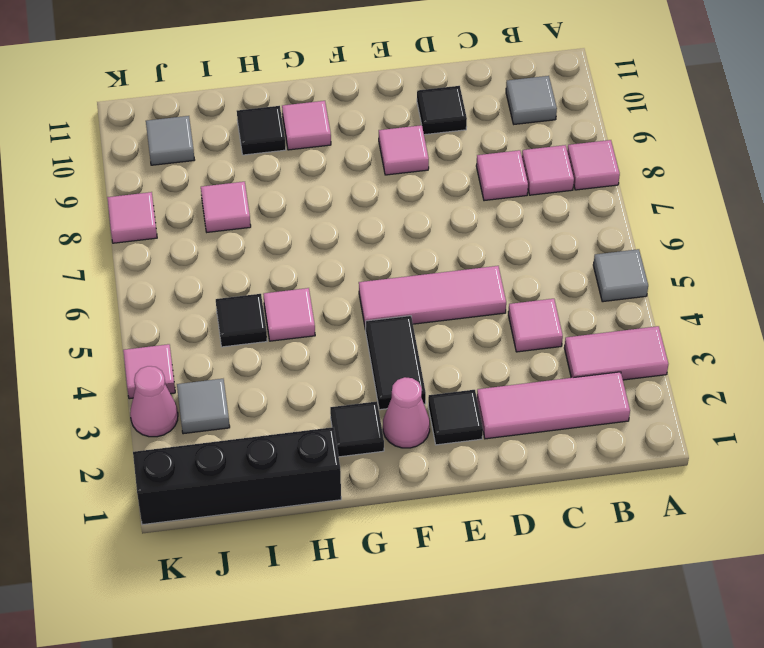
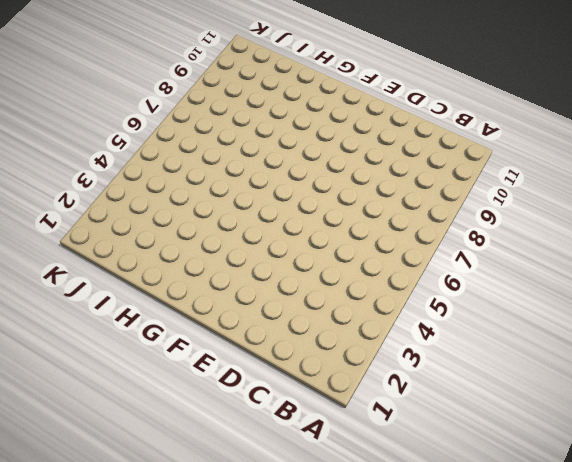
none -> pink tile A3:B3 level 1
none -> grey tile A5 level 1
none -> pink tile A8 level 1

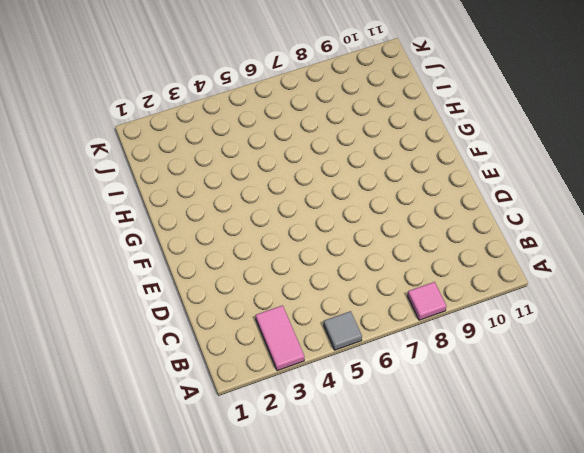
none -> pink tile B2:D2 level 1
none -> pink tile B8 level 1
none -> grey tile B10 level 1

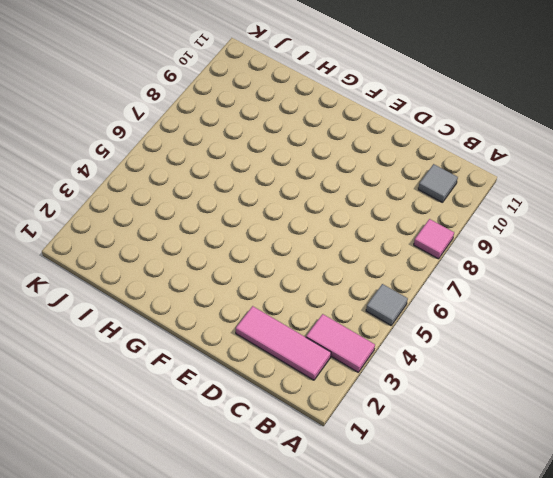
none -> pink tile B8 level 1
none -> pink tile C4 level 1
none -> pink tile C8 level 1

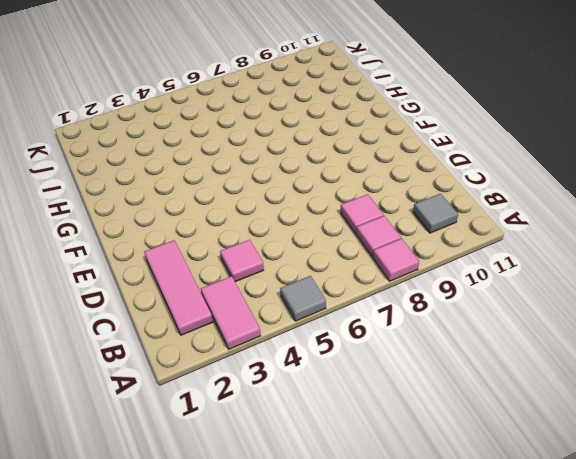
none -> pink tile D5:F5 level 1
none -> black tile D10 level 1
none -> black tile E2 level 1

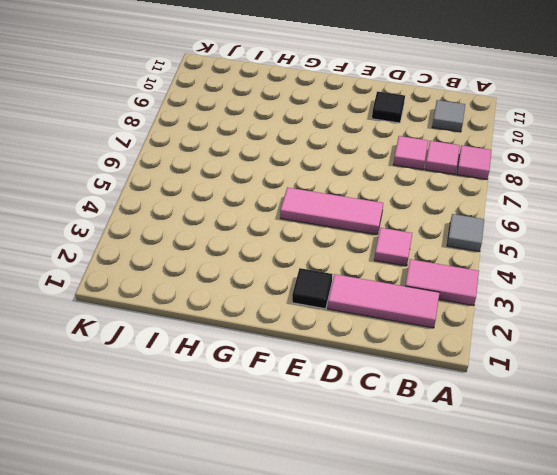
none -> pink tile E9 level 1
none -> pink cone F2 level 1
none -> black tile F3:F4 level 1

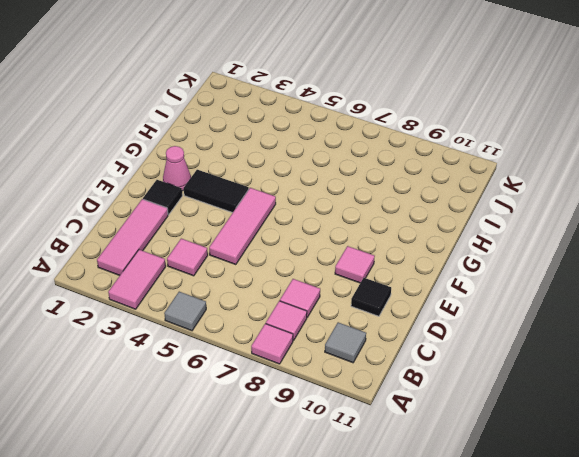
none -> black tile G2 level 1
none -> pink tile G10 level 1
none -> black brick H1:K1 level 1

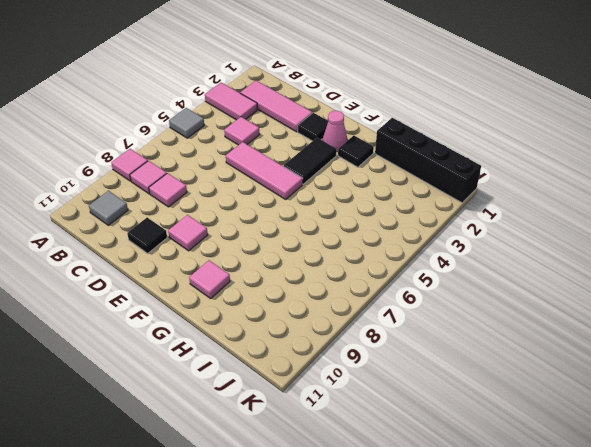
none -> pink tile H5 level 1
none -> black tile H10 level 1
none -> black tile I5 level 1

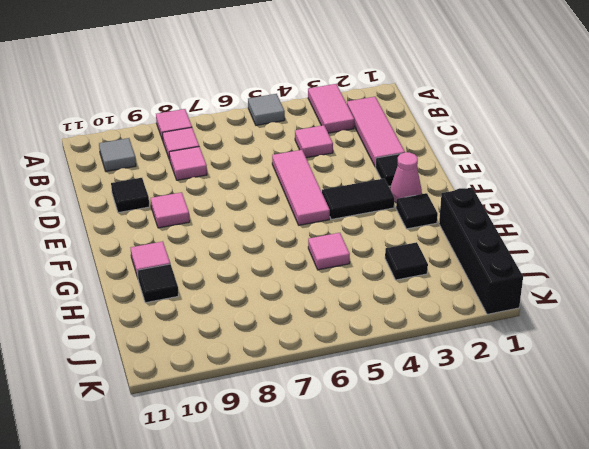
black tile I3 level 1 -> black tile I5 level 1
none -> pink tile I8 level 1
none -> grey tile J3 level 1
none -> grey tile J10 level 1

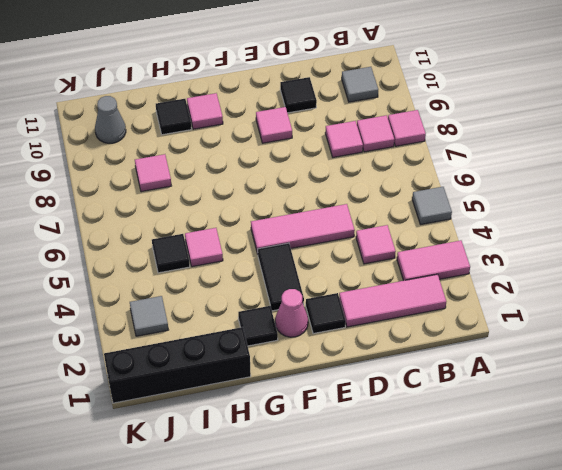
grey cone J10 level 1 -> grey tile J10 level 1
none -> pink cone K3 level 1
none -> pink tile K4 level 1
none -> pink tile K8 level 1

